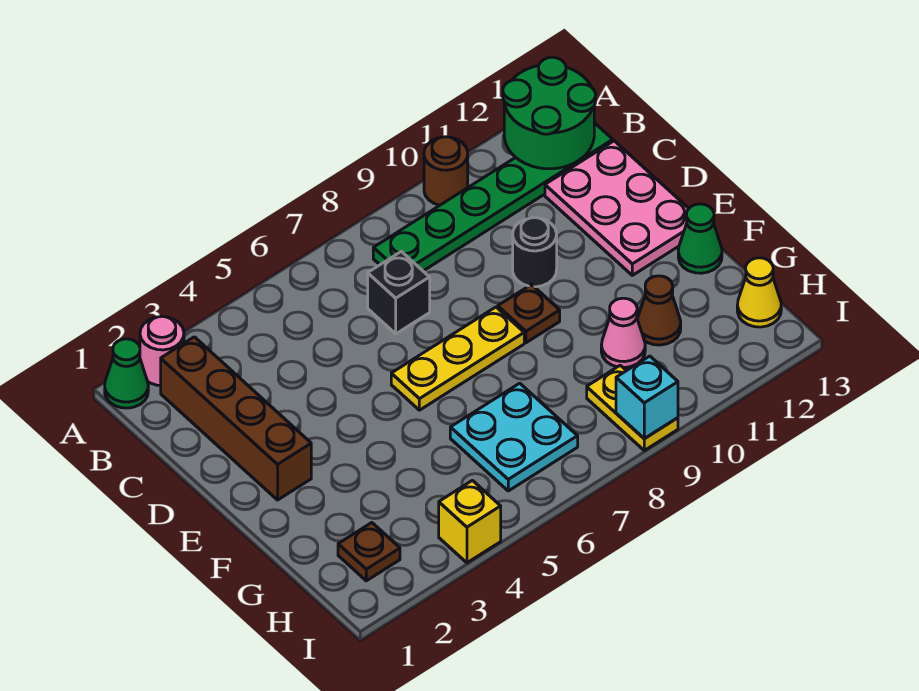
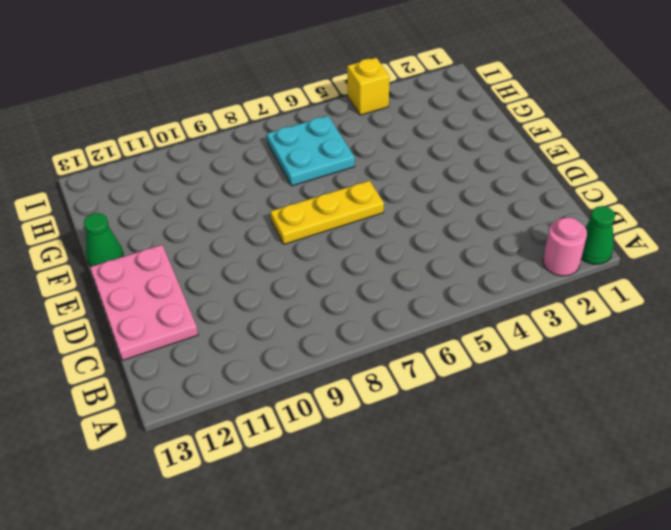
none -> brown round brick A10 level 1
none -> brown brick B2:E2 level 1
none -> green plate B8:B13 level 1

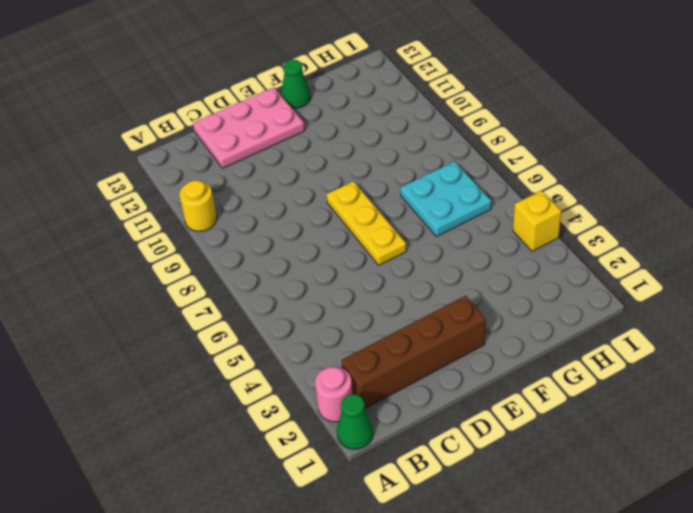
yellow round brick A10 level 1 -> brown round brick A10 level 1
none -> green plate B8:B13 level 1
none -> black brick C7 level 1
none -> black round brick D10 level 1

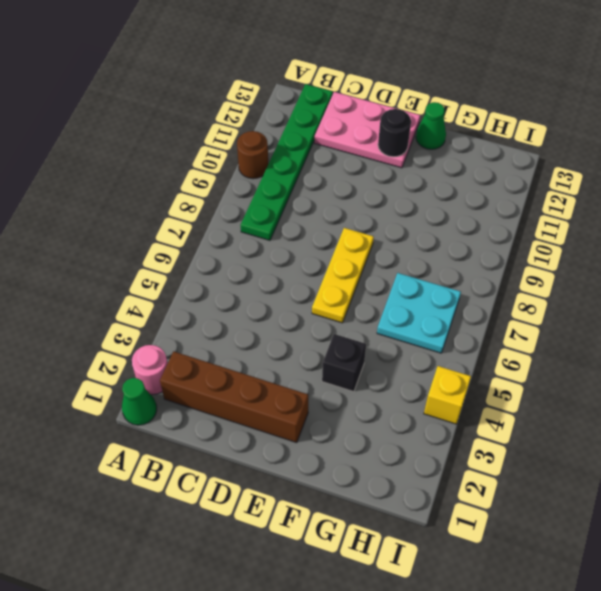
black round brick E12 level 2 -> black round brick D10 level 1
black brick F4 level 1 -> black brick C7 level 1
none -> brown plate E9 level 1
none -> pink cone G10 level 1
none -> brown cone G11 level 1

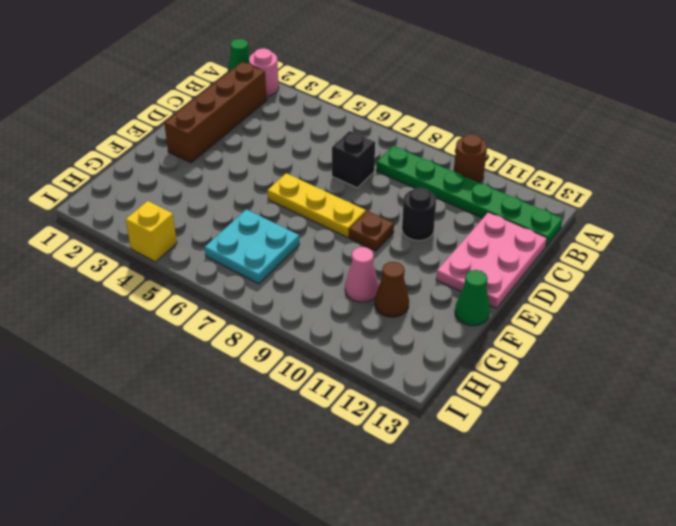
none -> brown plate H2 level 1
none -> yellow plate H9:I9 level 1
none -> yellow cone H13 level 1

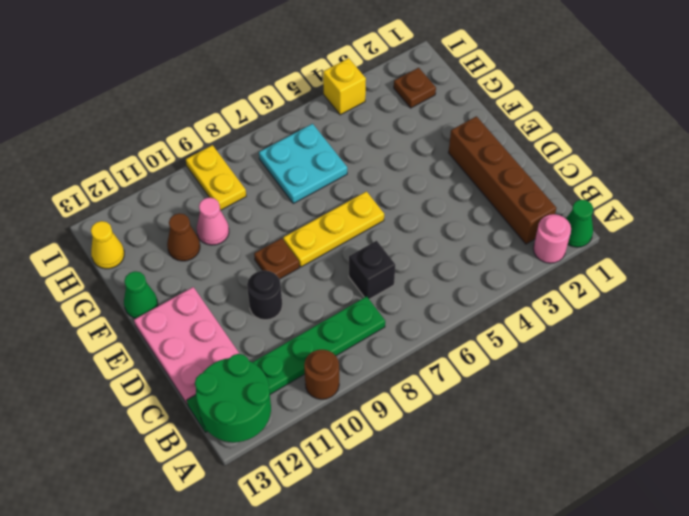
none -> cyan brick I9 level 2

